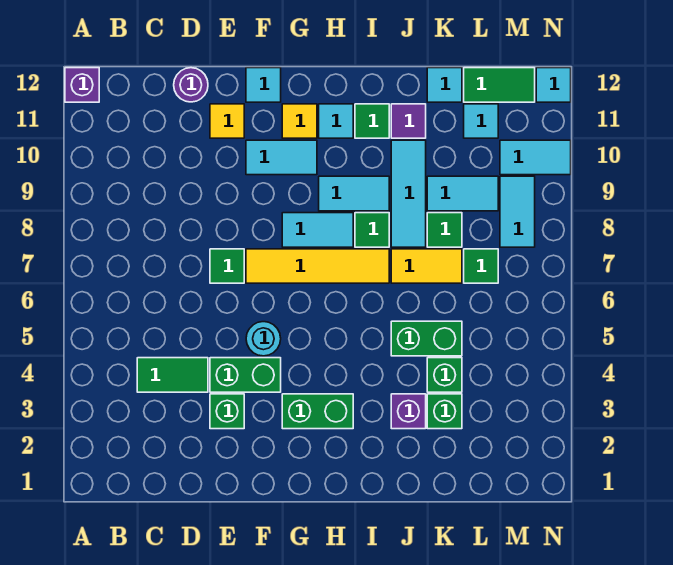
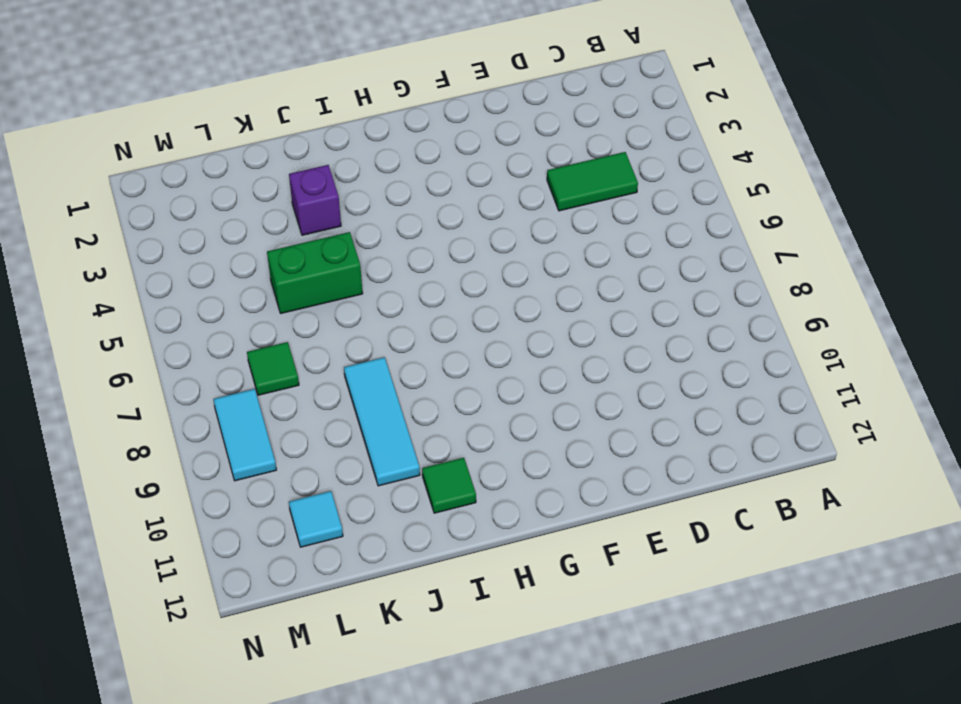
none -> purple brick A12 level 1
none -> purple round brick D12 level 1
none -> green brick E3 level 1
none -> green brick E4:F4 level 1

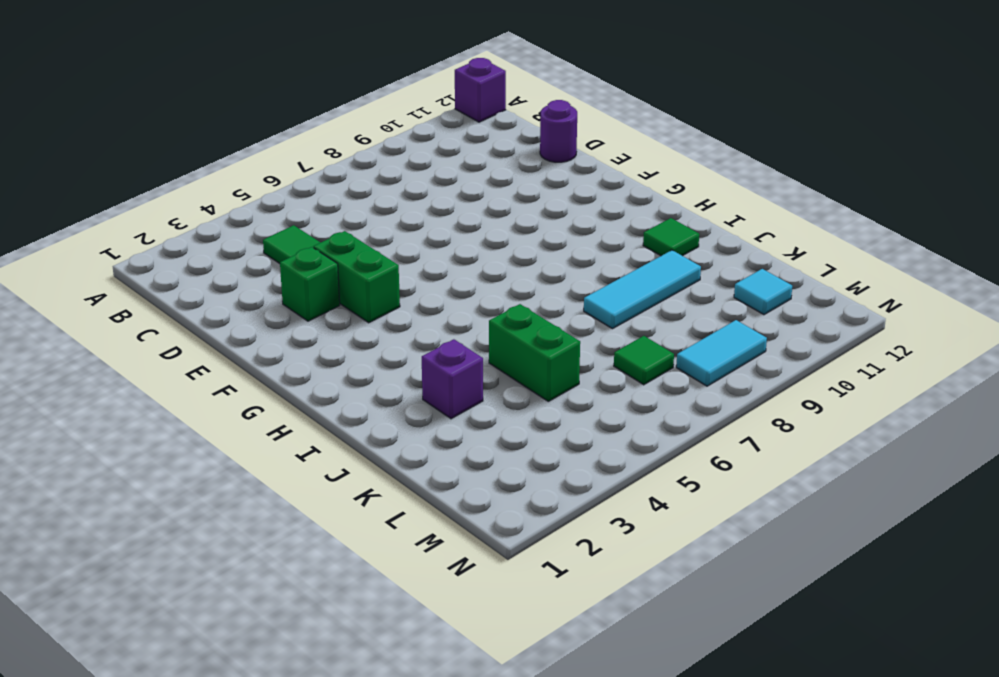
none -> green tile E7 level 1
none -> yellow tile E11 level 1
none -> cyan round brick F5 level 1
none -> yellow tile F7:I7 level 1

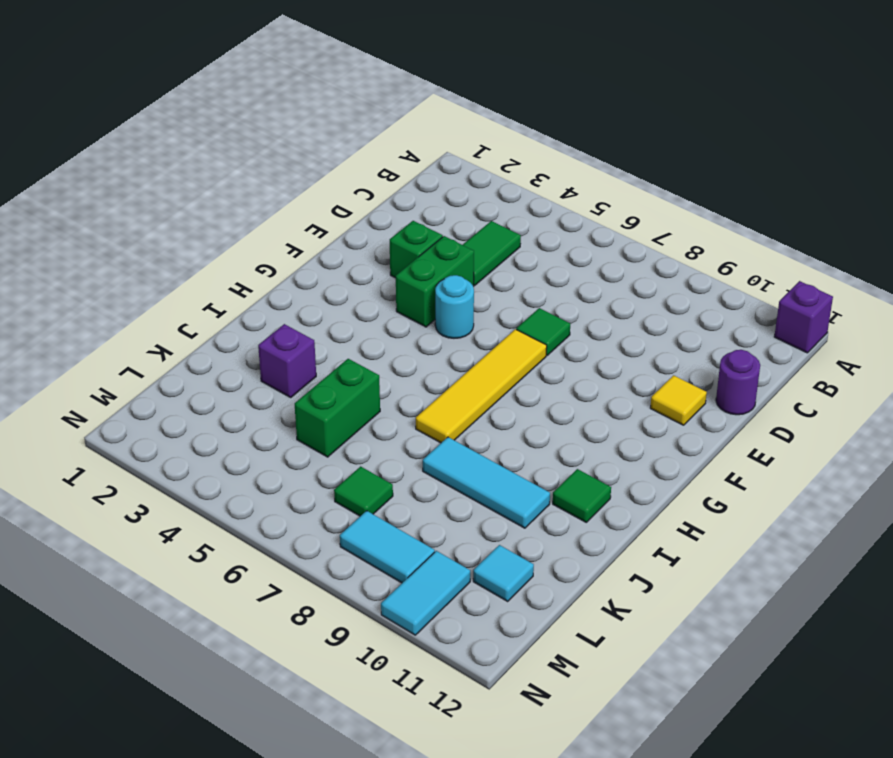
none -> cyan tile F10:G10 level 1
none -> cyan tile F12 level 1
none -> green brick G3:H3 level 1
none -> cyan tile G8:H8 level 1

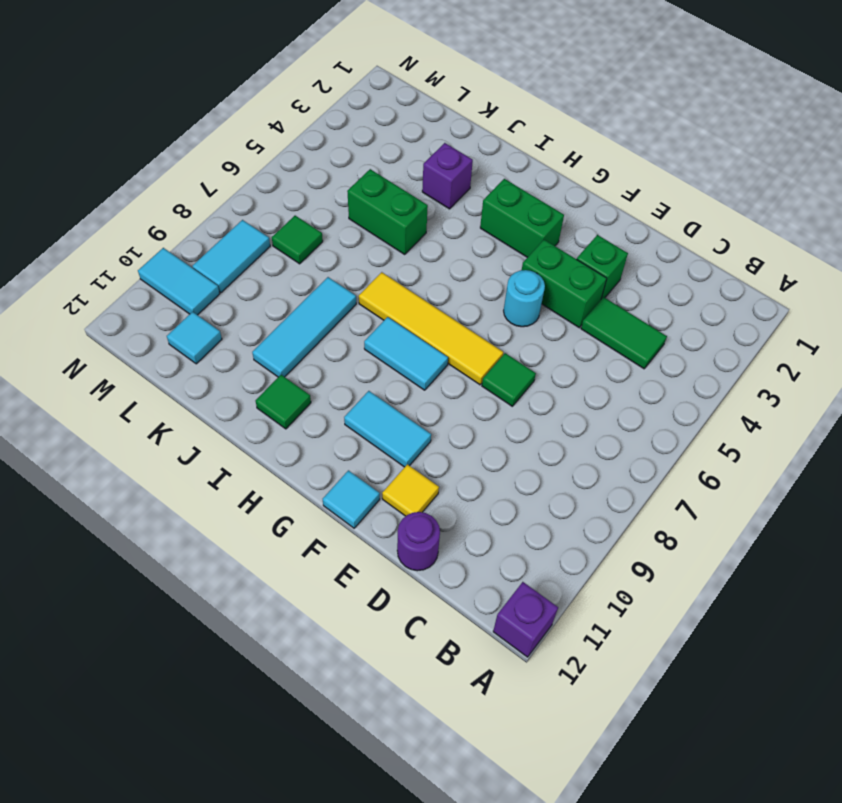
none -> yellow tile G11 level 1
none -> cyan tile H9:I9 level 1
none -> cyan tile H11 level 1
none -> green tile I8 level 1

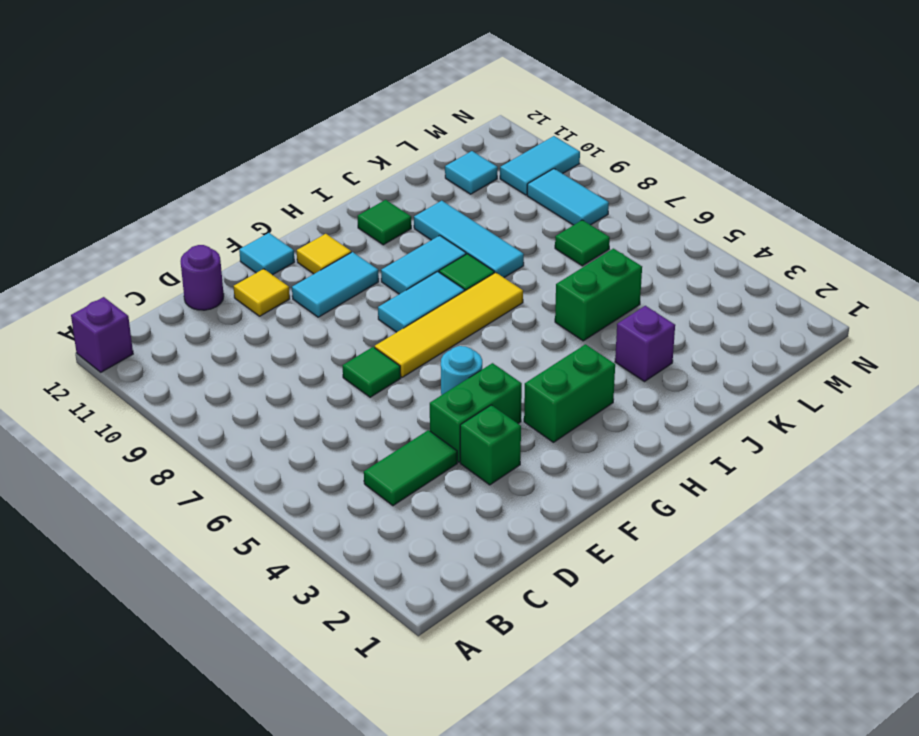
none -> cyan tile H11 level 1
none -> yellow tile J7:K7 level 1
none -> purple tile J11 level 1
none -> green brick K3 level 1

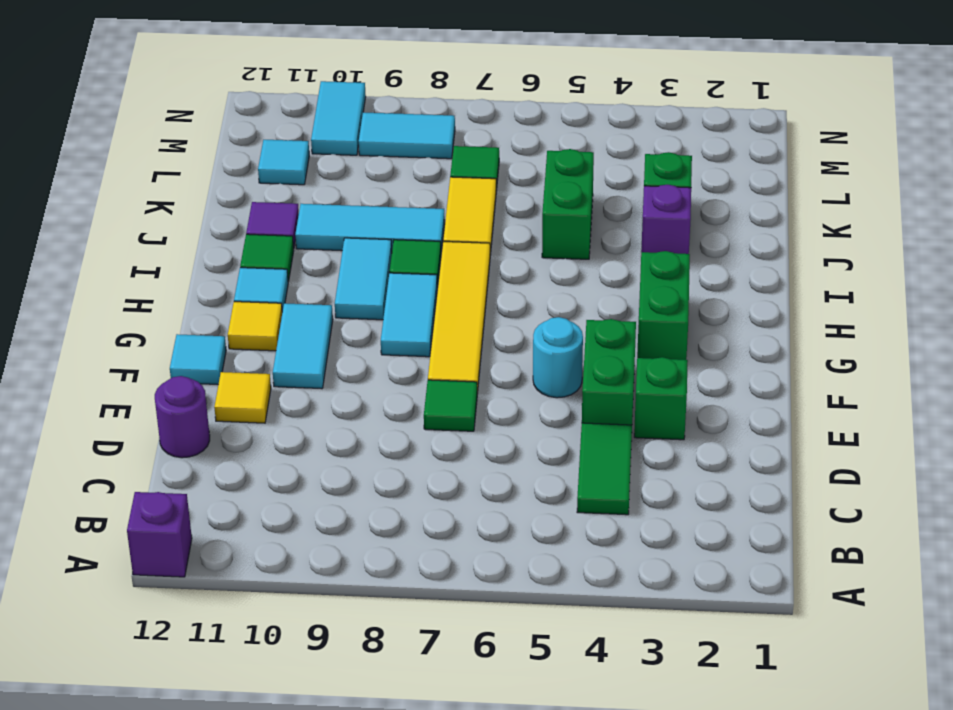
none -> green brick K4 level 1
none -> green tile K8 level 1
none -> cyan tile K9:L9 level 1
none -> cyan tile K12 level 1

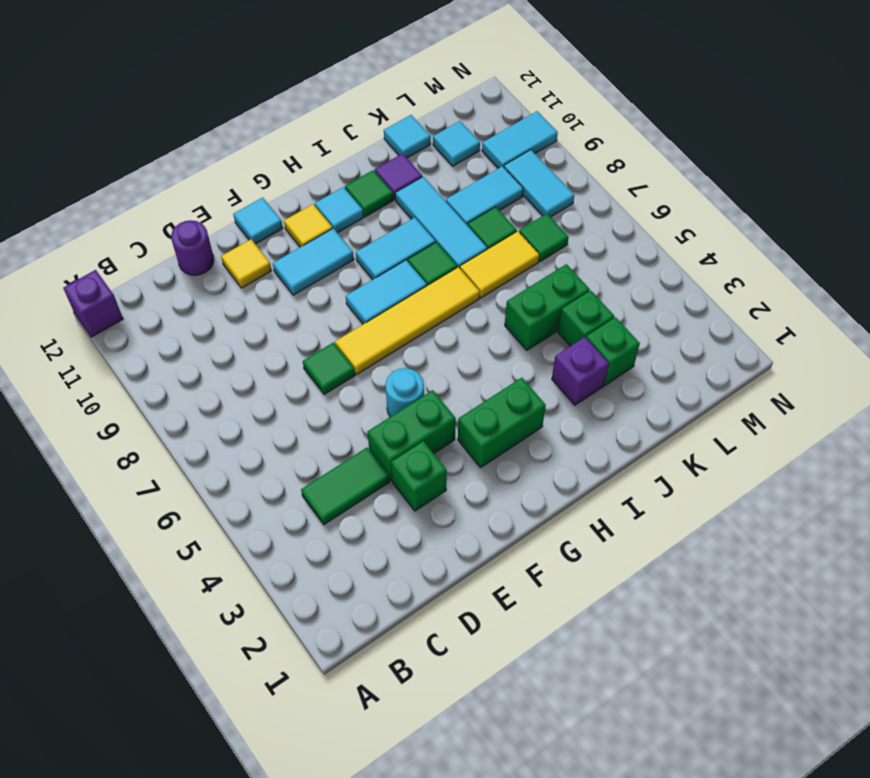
none -> green tile L12:M12 level 1
none -> cyan tile N12 level 1

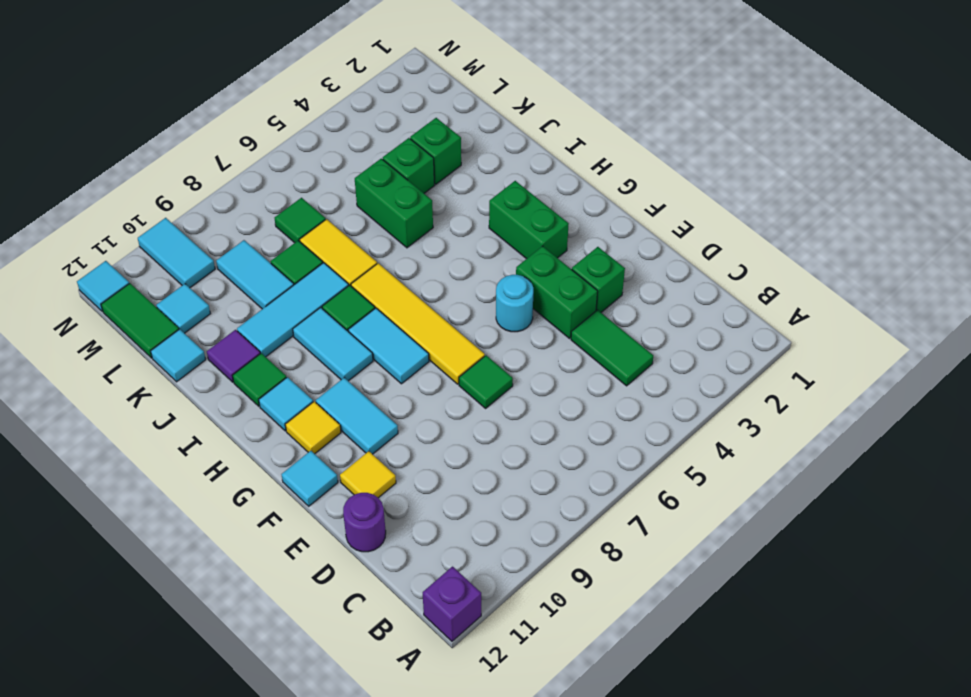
none -> purple brick J3 level 1
none -> cyan tile M8:M9 level 1

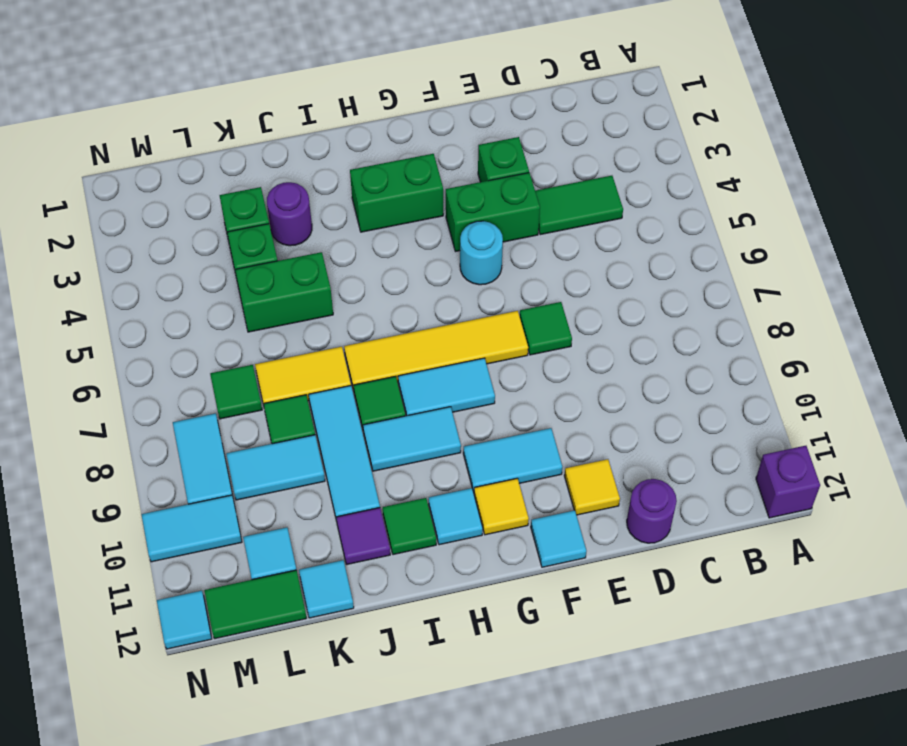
purple round brick J3 level 1 -> purple brick J3 level 1

